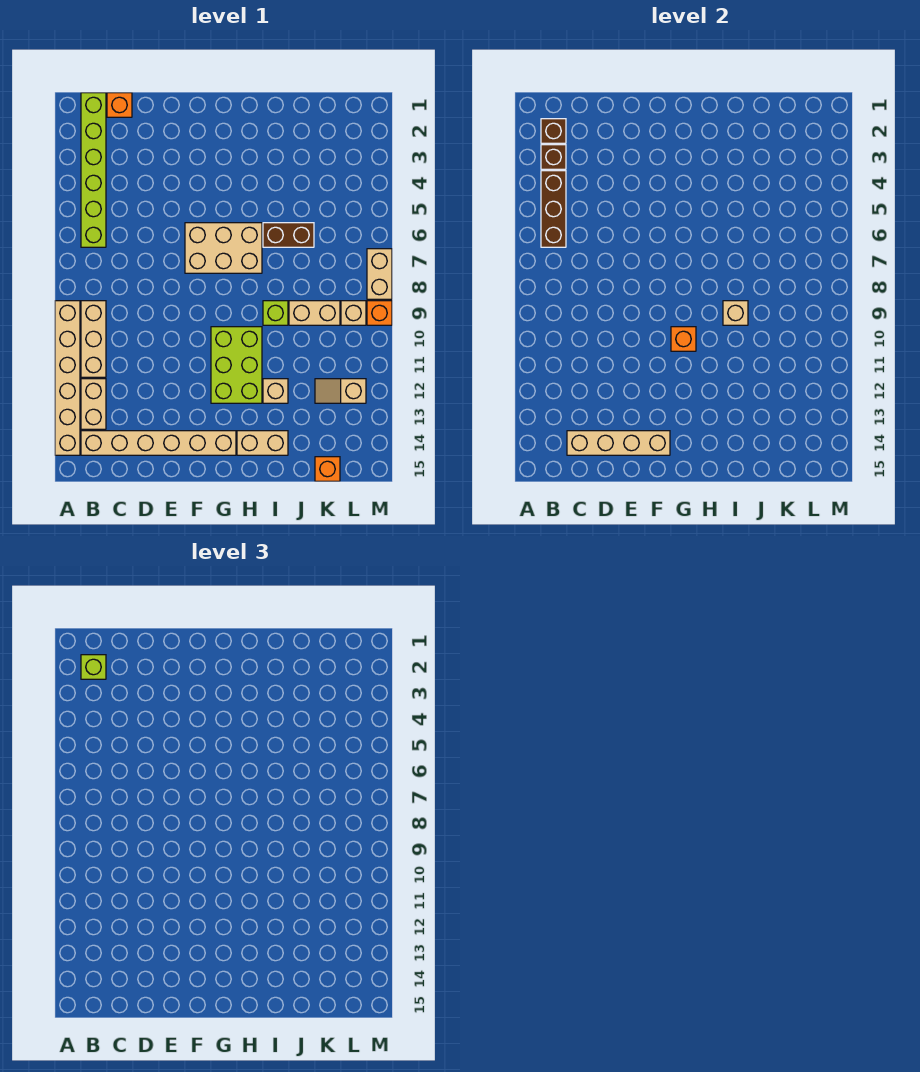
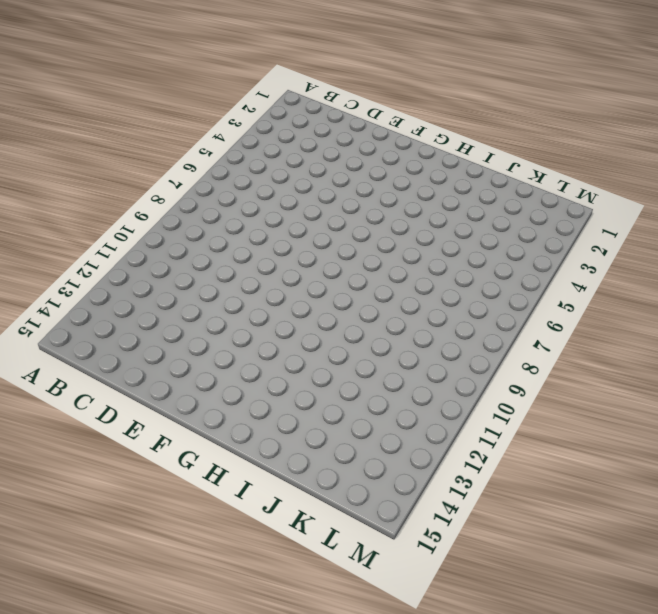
none -> tan brick A9:A14 level 1
none -> lime brick B1:B6 level 1
none -> tan brick B9:B11 level 1

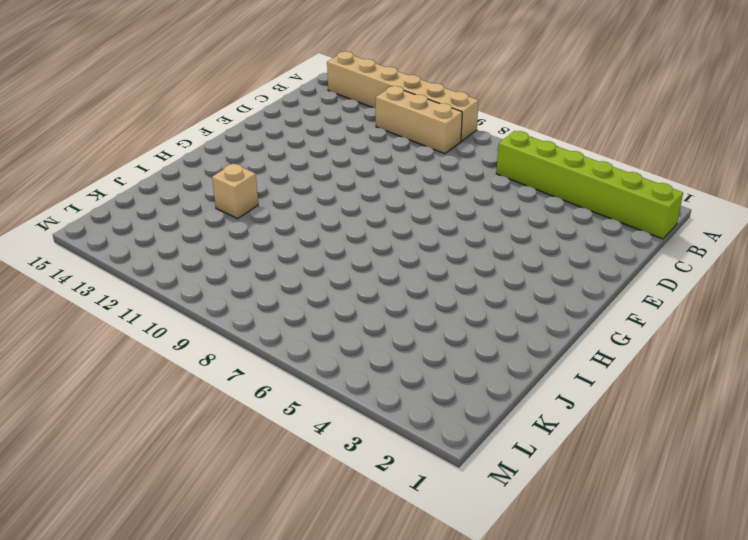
none -> tan brick B12:B13 level 1
none -> tan brick B14:G14 level 1
none -> orange brick C1 level 1

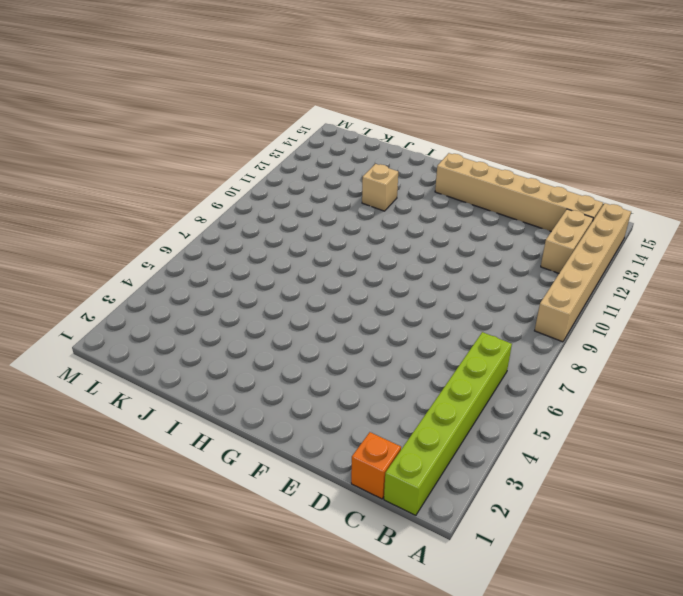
none -> tan brick B9:B11 level 1
none -> tan brick F6:H7 level 1
none -> lime brick G10:H12 level 1

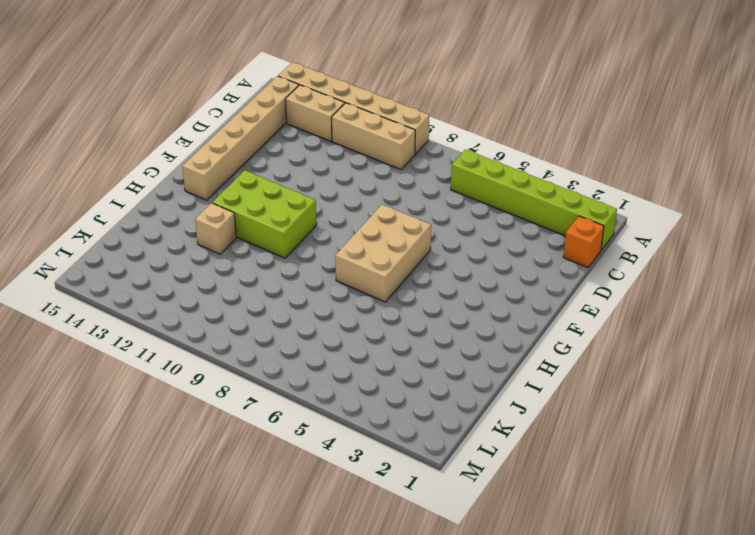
none -> tan brick H14:I14 level 1
none -> brown brick I6:J6 level 1
none -> lime brick I9 level 1

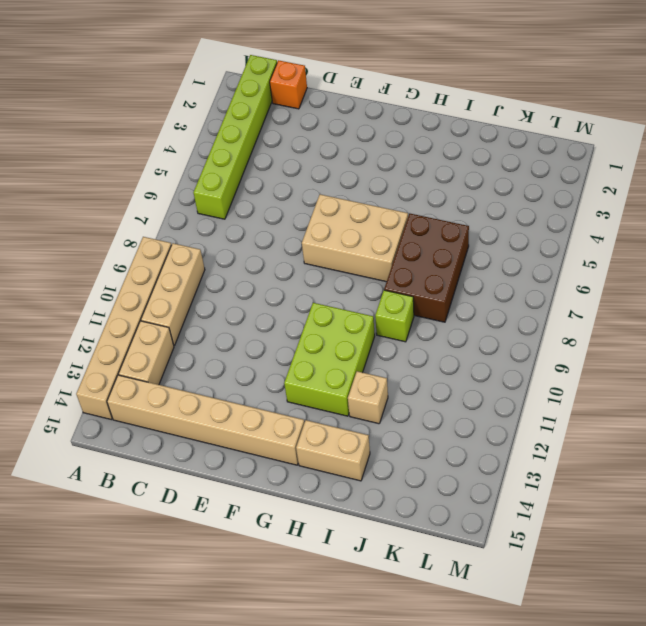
brown brick I6:J8 level 1 -> brown brick I6:J6 level 1
none -> tan brick J9:K9 level 1
none -> tan slope K12:L12 level 1 top L
none -> orange brick K15 level 1

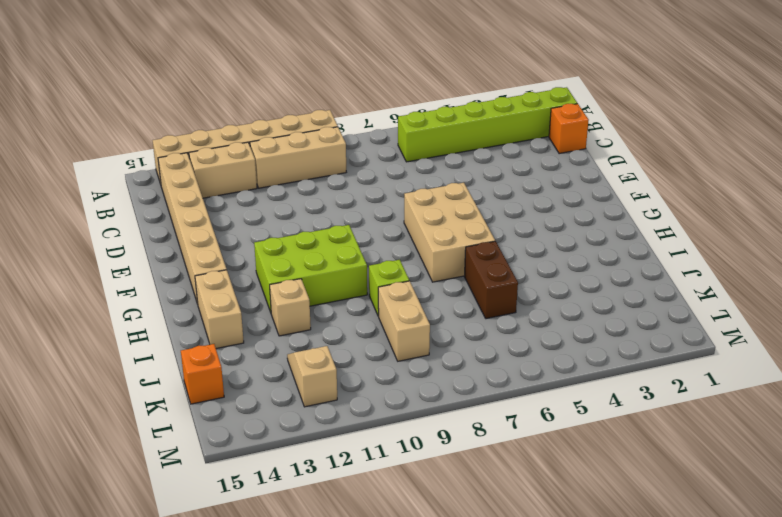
none -> tan brick L9 level 1
none -> tan brick M7:M8 level 1
none -> orange brick M9 level 1

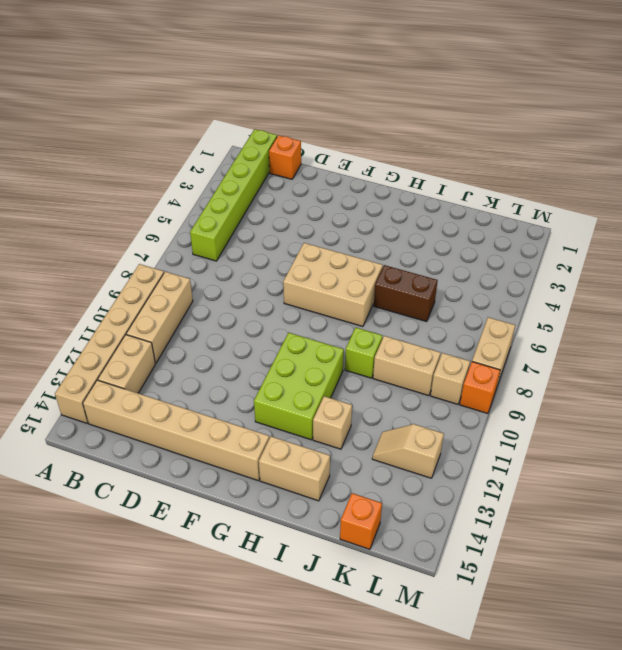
none -> brown brick B2 level 2
none -> brown brick B3 level 2
none -> brown brick B4:B6 level 2

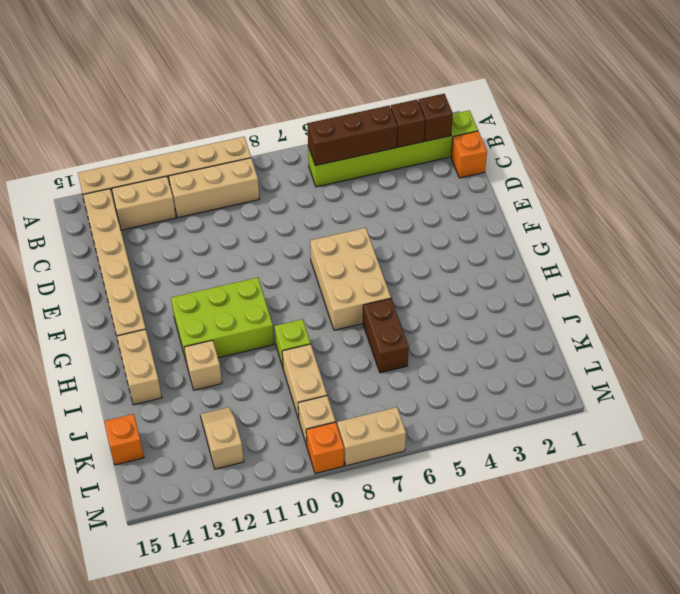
none -> tan brick C14:F14 level 2
none -> orange brick G10 level 2
none -> tan brick I9 level 2

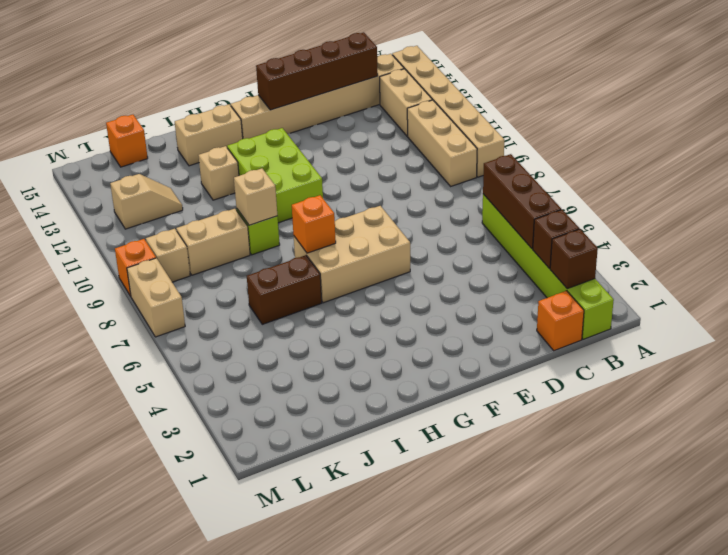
brown brick C14:F14 level 2 -> tan brick C14:F14 level 2
orange brick H7 level 2 -> orange brick G10 level 2
none -> lime brick B2 level 3

